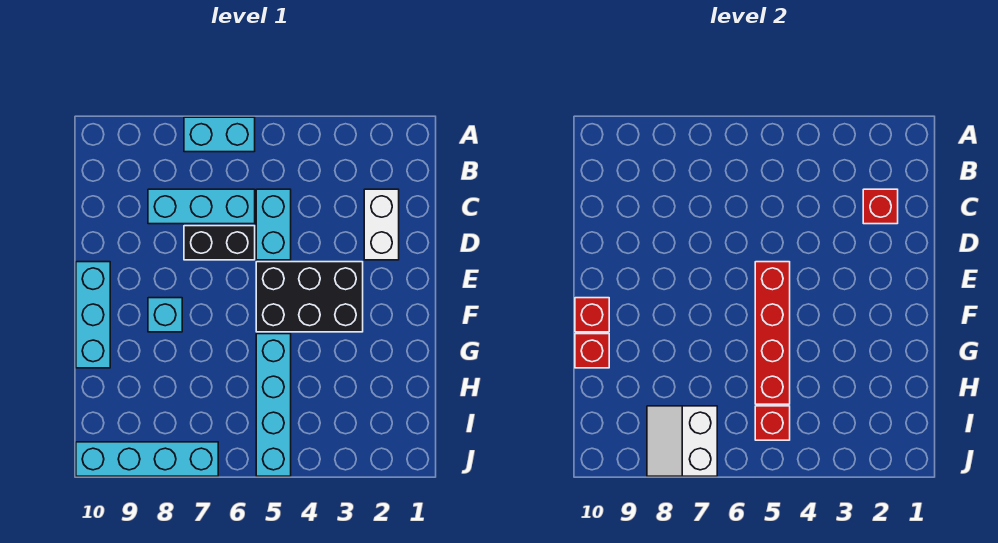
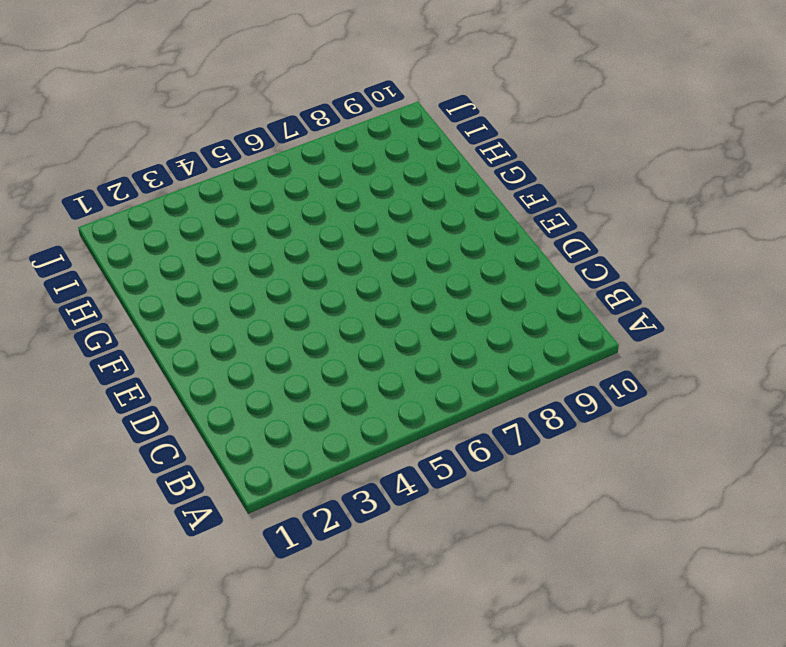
none -> cyan brick A6:A7 level 1
none -> white brick C2:D2 level 1
none -> cyan brick C5:D5 level 1

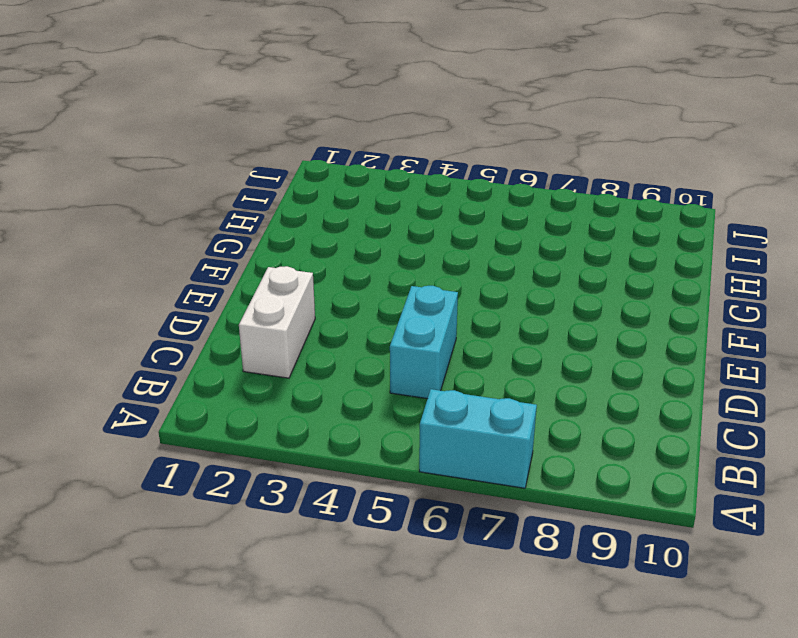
none -> cyan brick C6:C8 level 1
none -> black brick D6:D7 level 1
none -> black brick E3:F5 level 1

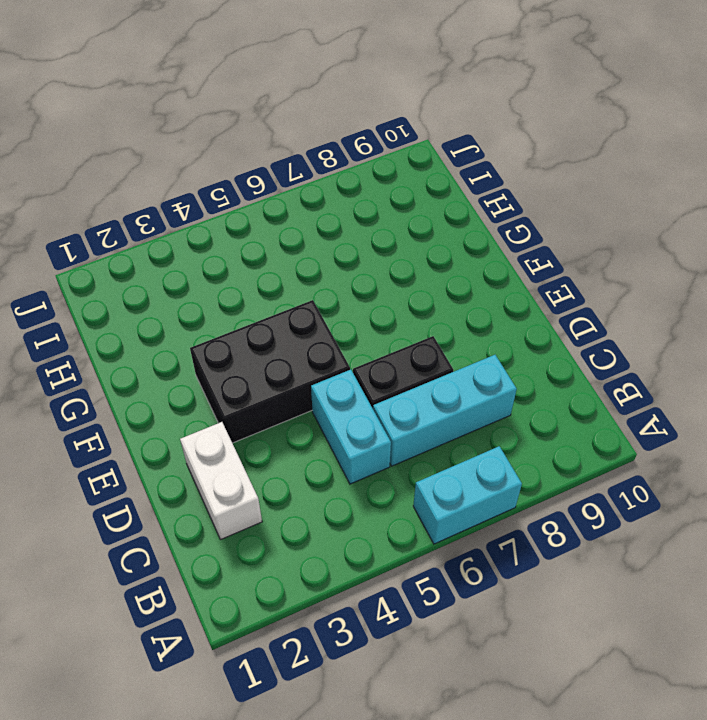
none -> cyan brick E10:G10 level 1
none -> cyan brick F8 level 1
none -> cyan brick G5:J5 level 1

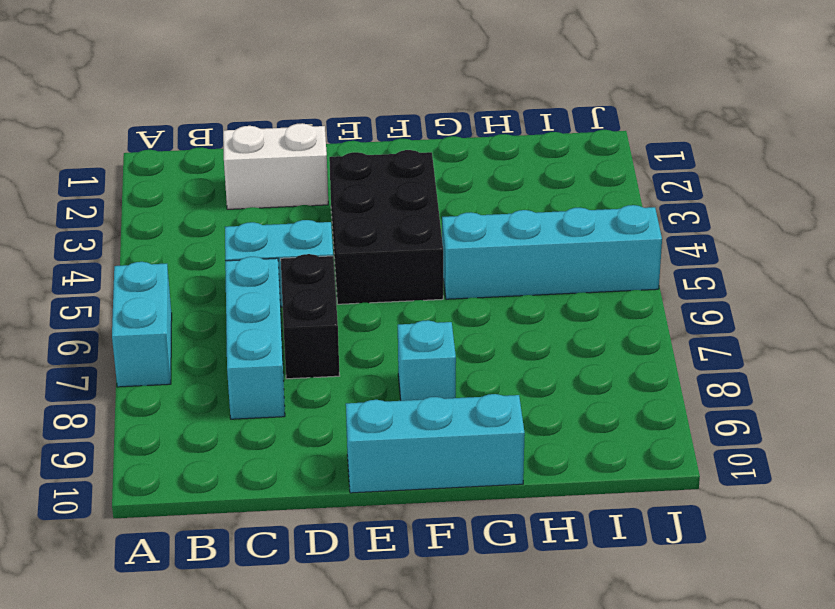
none -> cyan brick J7:J10 level 1
none -> red brick C2 level 2
none -> red brick E5:H5 level 2

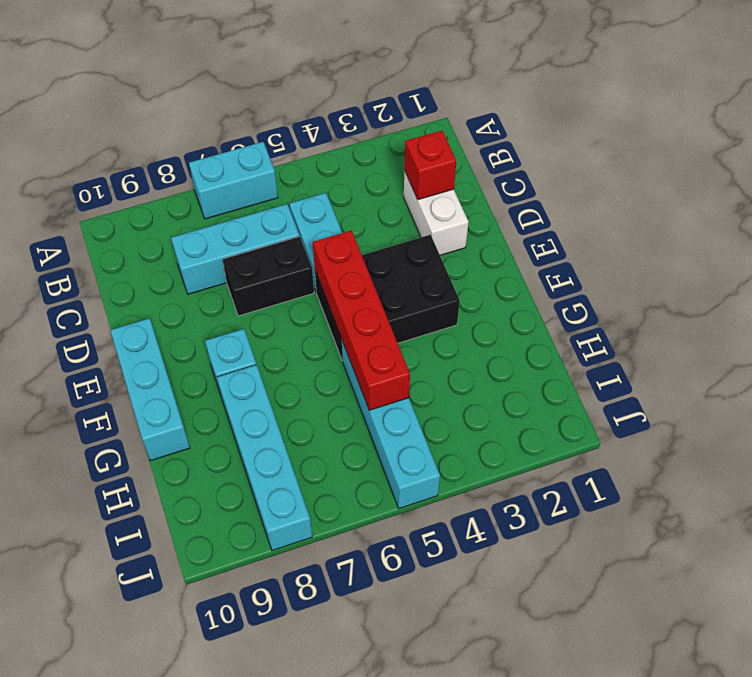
cyan brick G8:J8 level 1 -> cyan brick J7:J10 level 1
none -> red brick F10 level 2
none -> red brick G10 level 2
none -> red brick I5 level 2

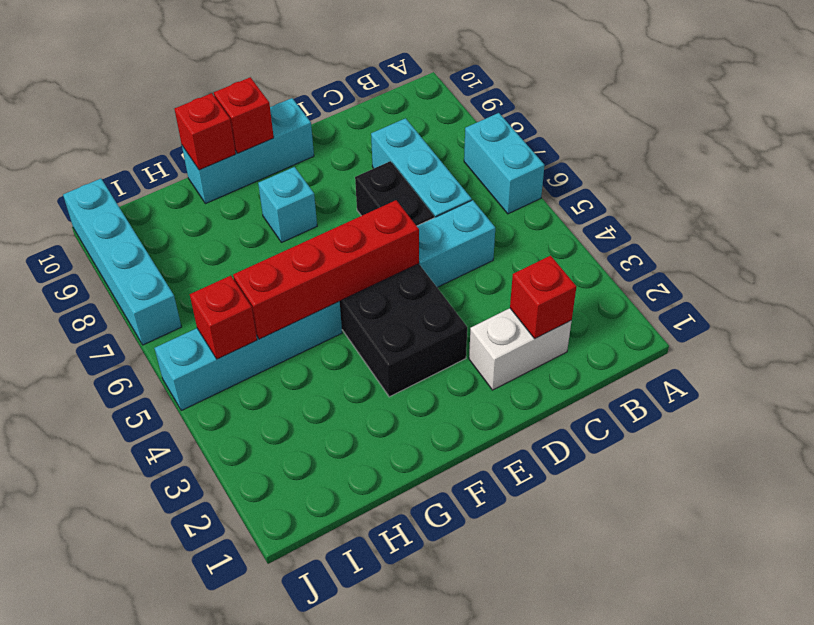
none -> white slope I7:J8 level 2 top 7

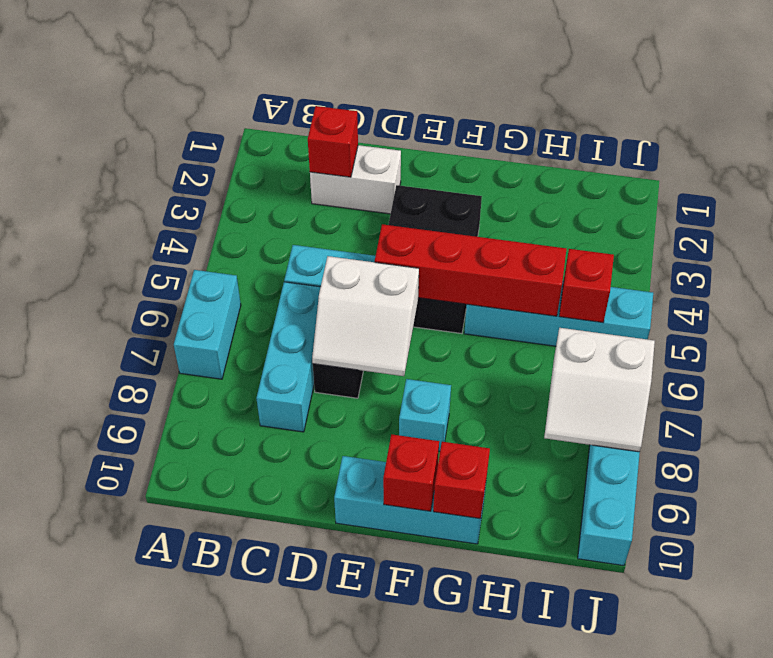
white slope D6:E7 level 2 top 6 -> none

